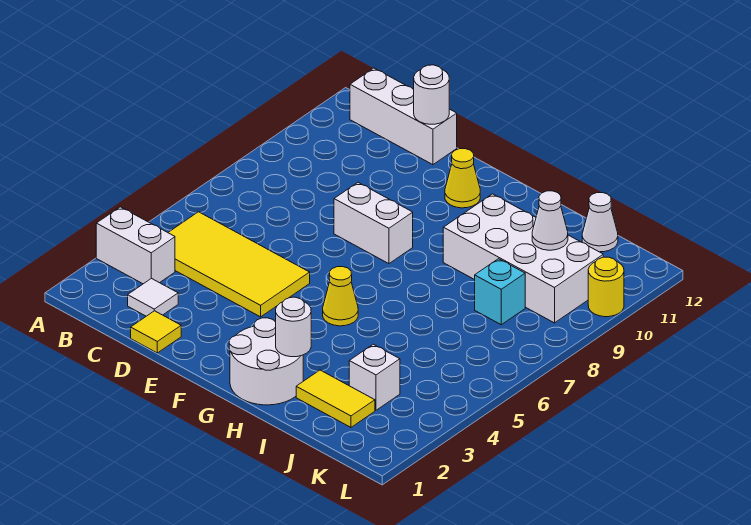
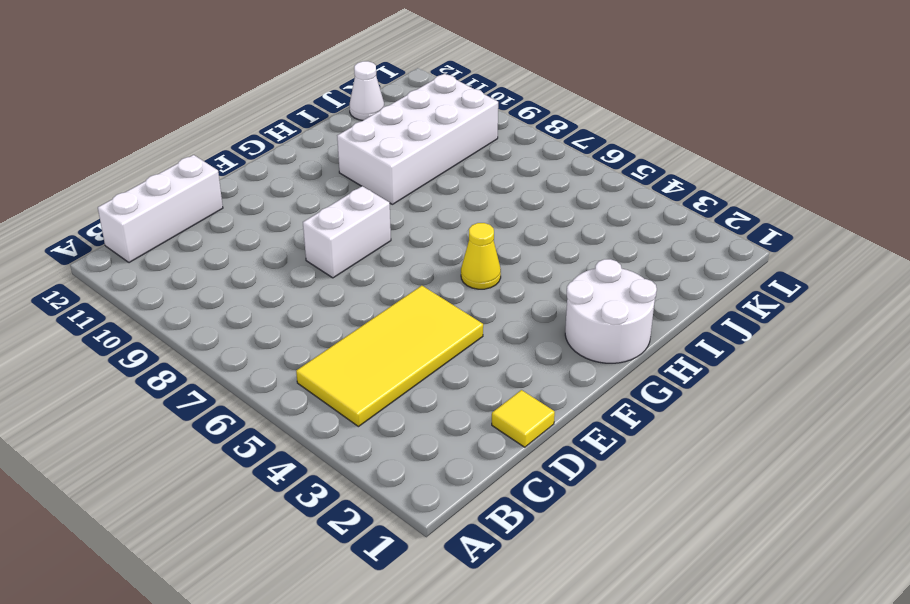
none -> white brick A3:B3 level 1
none -> white tile C2 level 1
none -> yellow cone F11 level 1

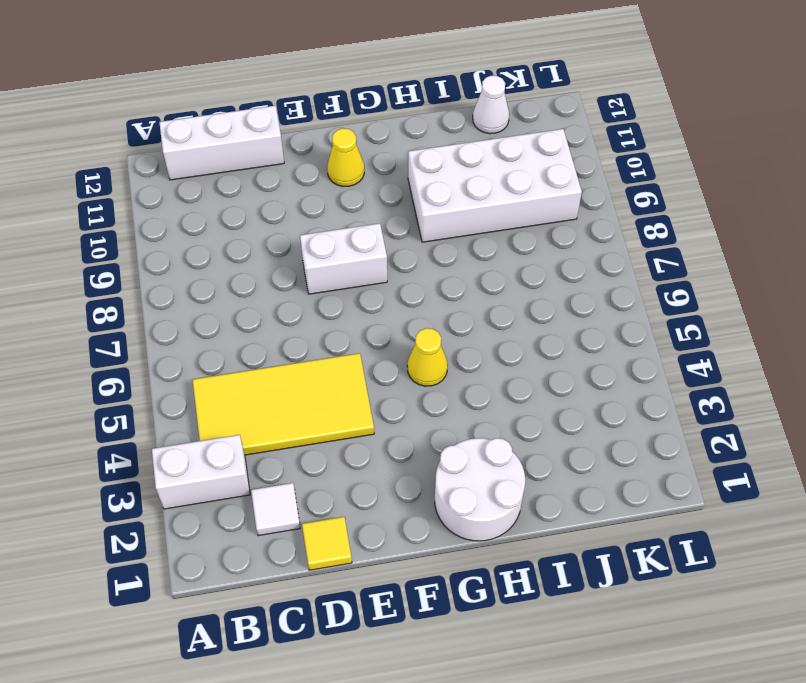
none -> yellow tile I2:J2 level 1
none -> white brick J3 level 1
none -> cyan brick J8 level 1

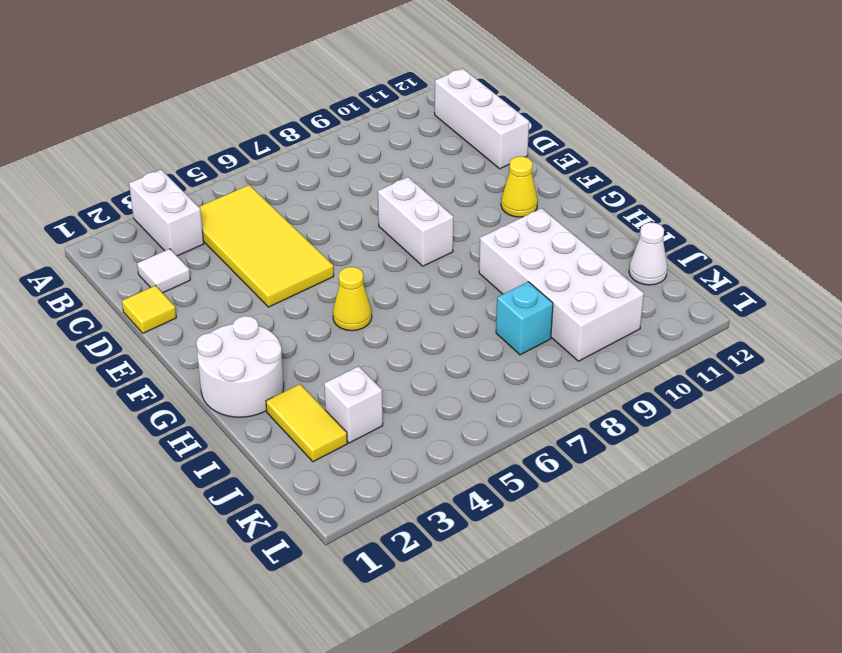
none -> yellow round brick L10 level 1
none -> white round brick D12 level 2
none -> white round brick H2 level 2

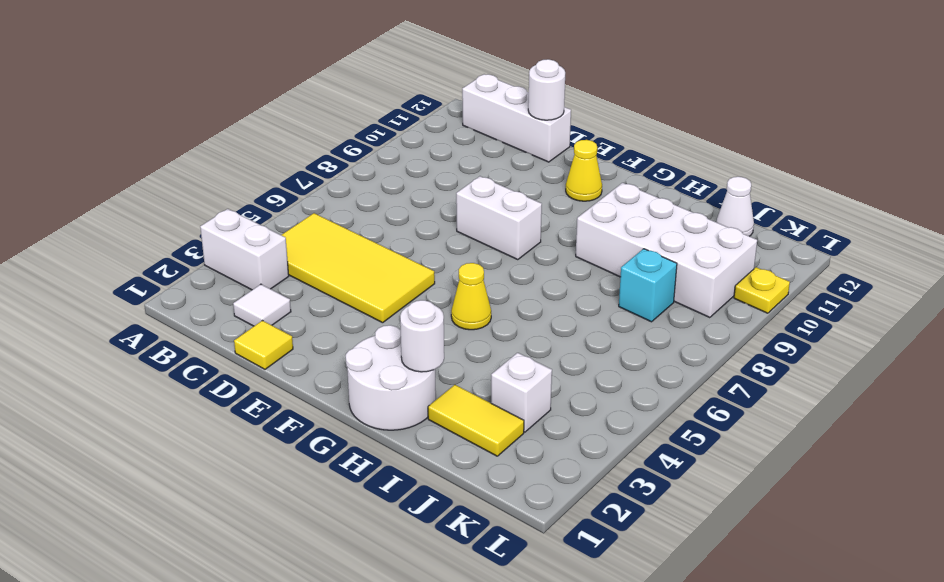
yellow plate L10 level 1 -> yellow round brick L10 level 1
none -> white cone J10 level 2

